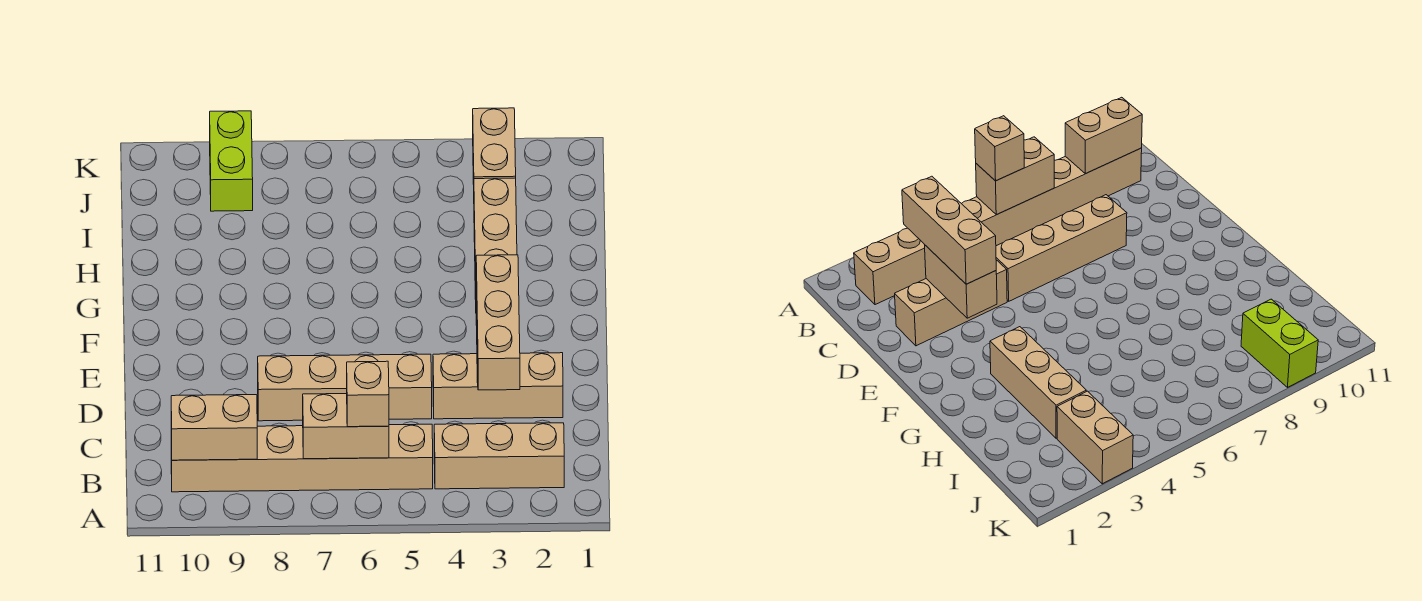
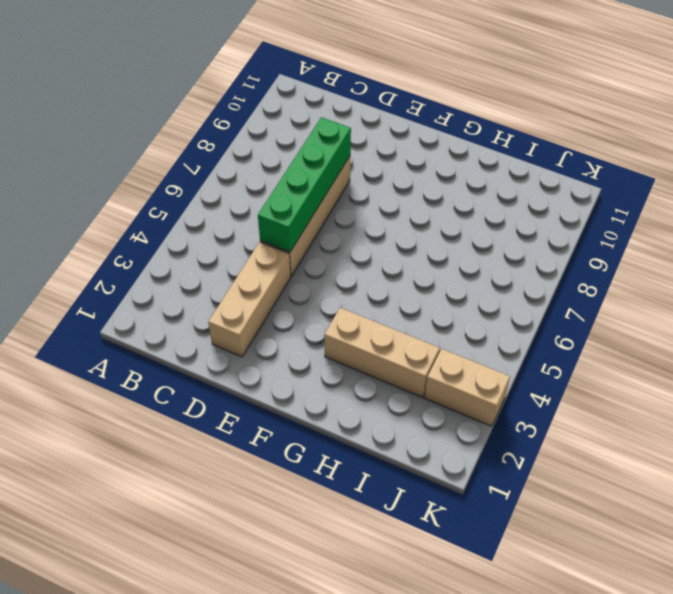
green brick D5:D8 level 2 -> none
none -> tan brick B2:B4 level 1
none -> tan brick B5:B10 level 1
none -> lime brick J9:K9 level 1

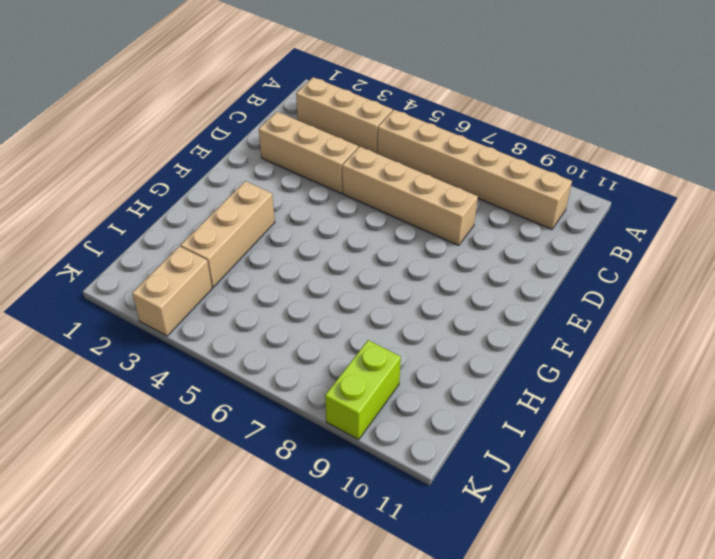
none -> tan brick B6:B7 level 2
none -> tan brick B9:B10 level 2
none -> tan brick D3:E3 level 2

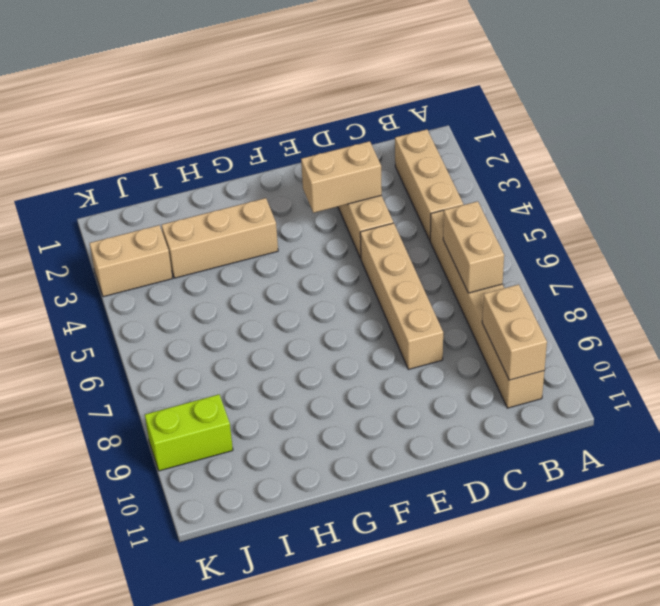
none -> tan brick B6 level 3
none -> tan brick C3:E3 level 3

